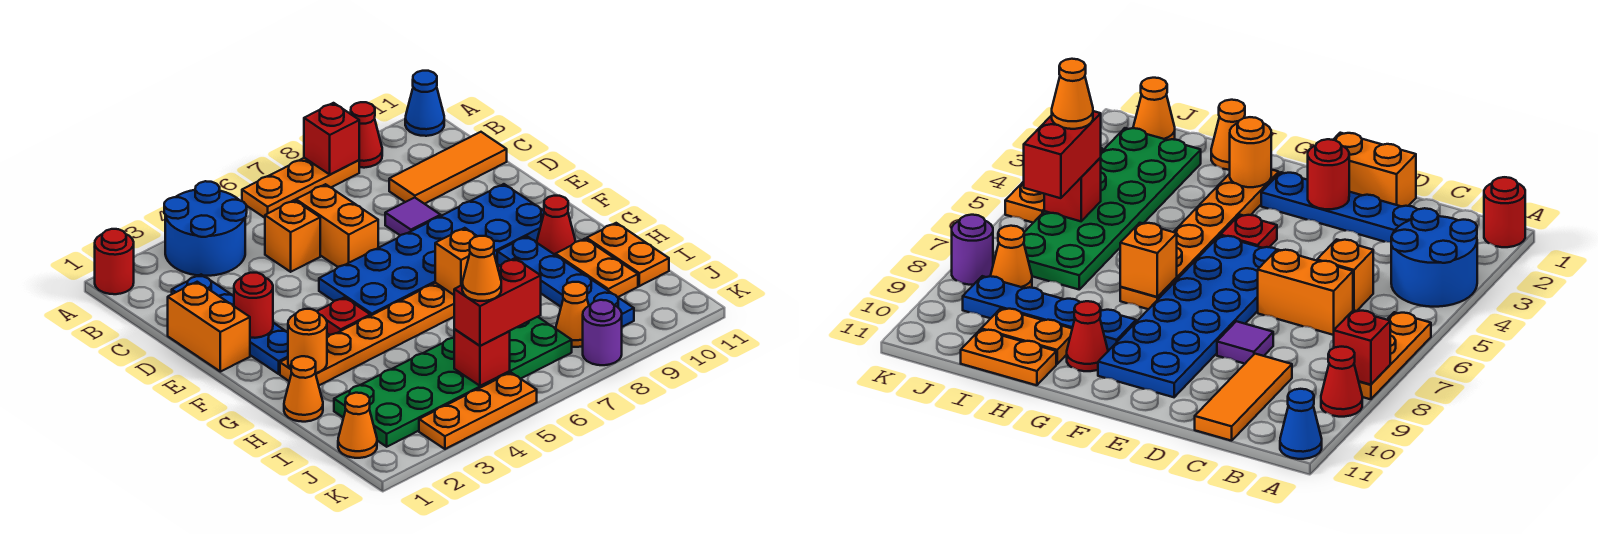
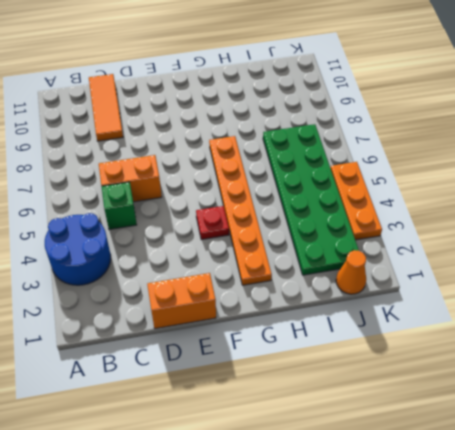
green brick C5 level 1 -> orange brick C5 level 1
none -> red round brick A1 level 1
none -> orange plate A6:A8 level 1
none -> red cone A9 level 1
none -> blue cone A11 level 1

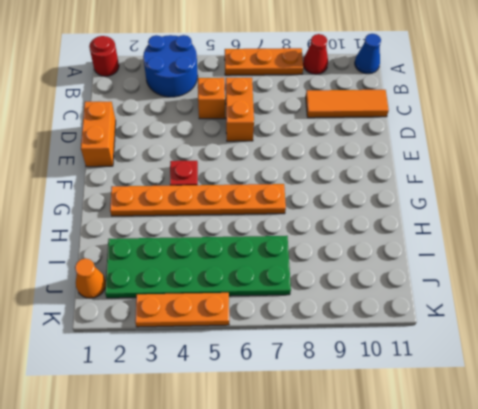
none -> blue plate C2:F2 level 1
none -> purple tile D8 level 1
none -> blue plate E5:F10 level 1
none -> blue plate G9:J9 level 1

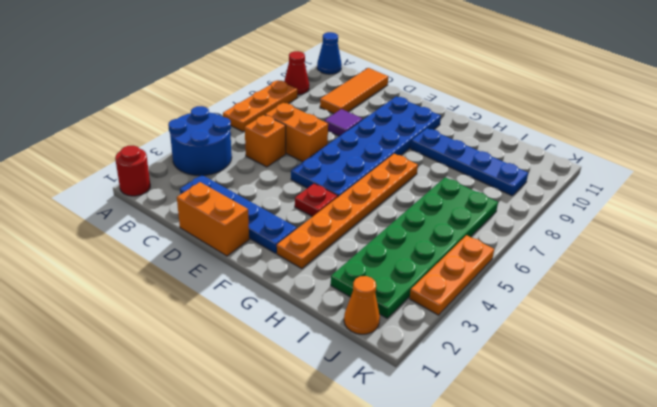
none -> red cone G10 level 1
none -> orange cone H1 level 1
none -> orange plate H10:I10 level 1
none -> orange plate H11:I11 level 1

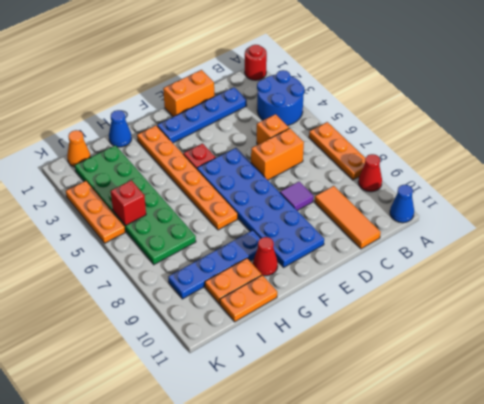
blue cone H1 level 1 -> orange cone H1 level 1
none -> orange cone J8 level 1
none -> purple round brick K8 level 1
none -> red brick A8 level 2
none -> red round brick E2 level 2

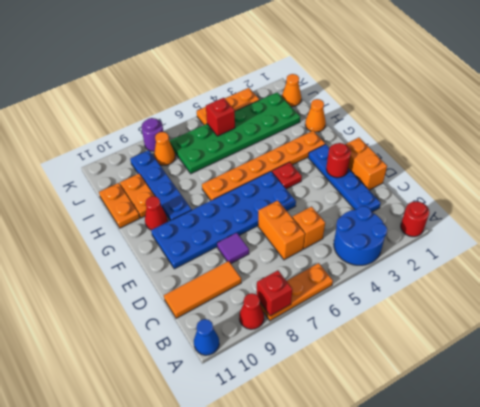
none -> orange round brick G2 level 2
none -> orange brick G7 level 2
none -> red brick J5:J6 level 3
none -> orange cone J5 level 4

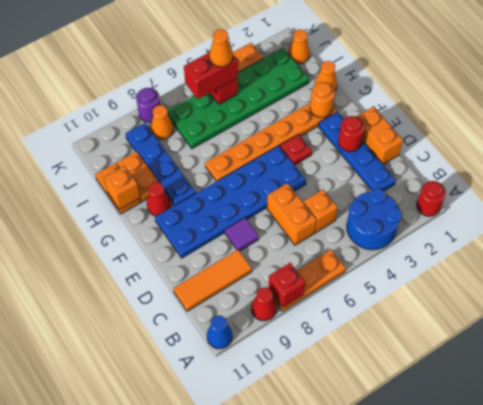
orange brick H11 level 2 -> orange brick G7 level 2

